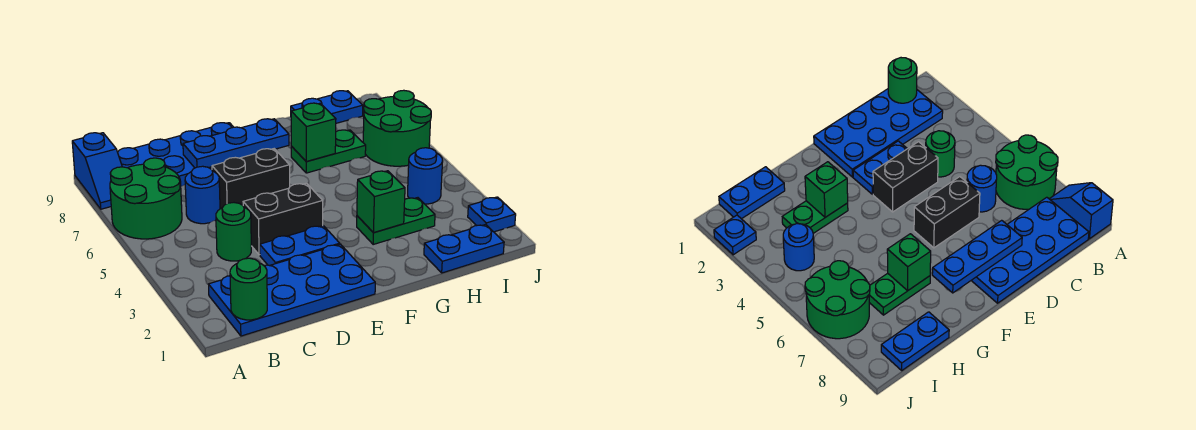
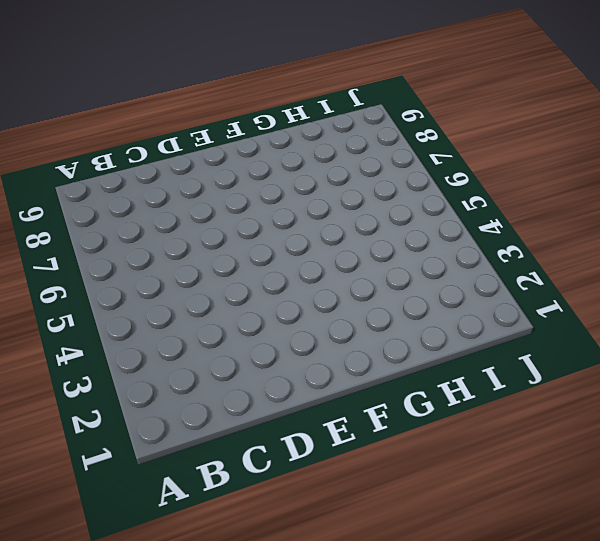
none -> green round brick A6:B7 level 1
none -> blue slope A8:A9 level 1 top 9
none -> blue plate B1:E2 level 1

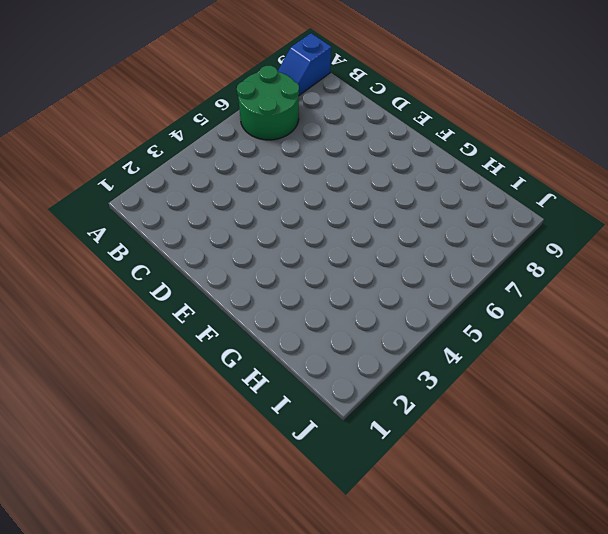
none -> blue plate B1:E2 level 1
none -> blue plate B8:E9 level 1
none -> green round brick C4 level 1

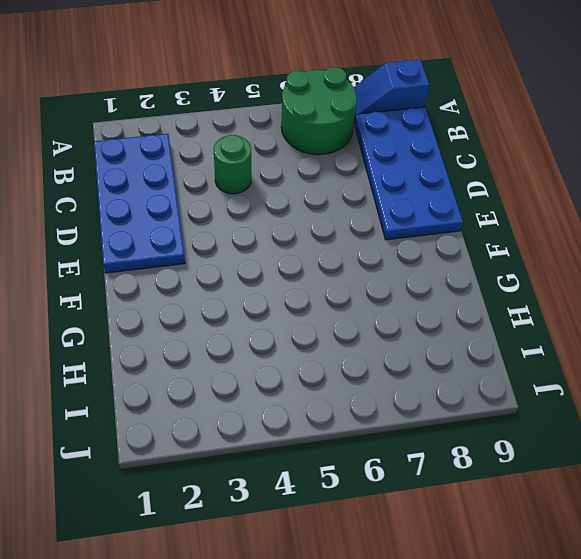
none -> blue round brick C6 level 1
none -> blue plate D3:E3 level 1
none -> black brick D4:E4 level 1

